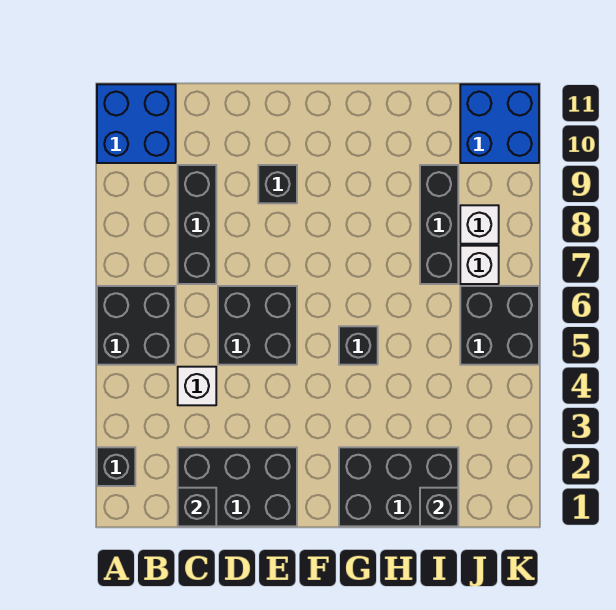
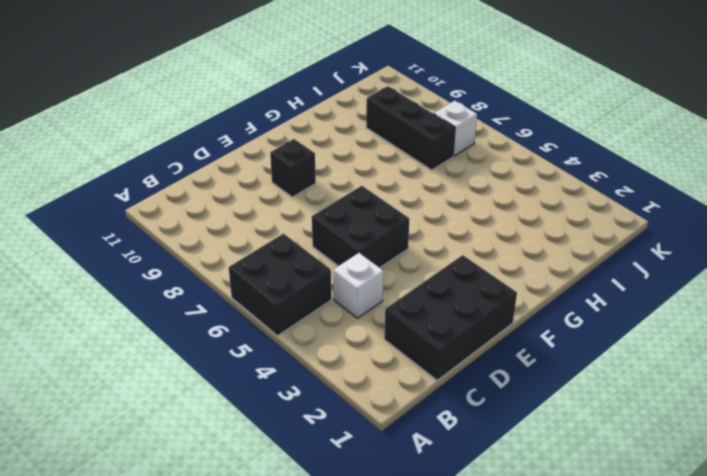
none -> black brick A2 level 1
none -> blue brick A10:B11 level 1
none -> black brick C7:C9 level 1

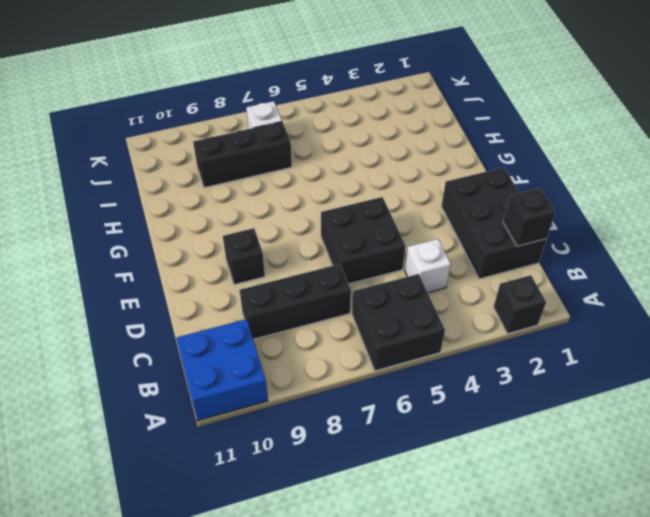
none -> black brick G1:I2 level 1
none -> black brick G5 level 1
none -> black brick J5:K6 level 1

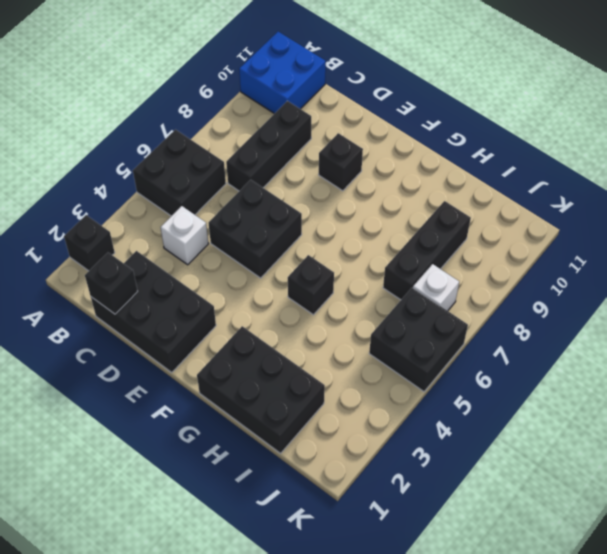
none -> white brick J8 level 1
none -> blue brick J10:K11 level 1
none -> black brick I1 level 2

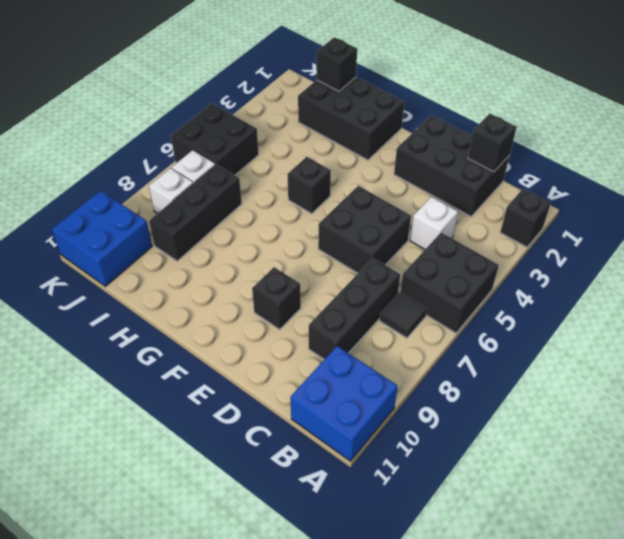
black tile B7 level 1 -> none

